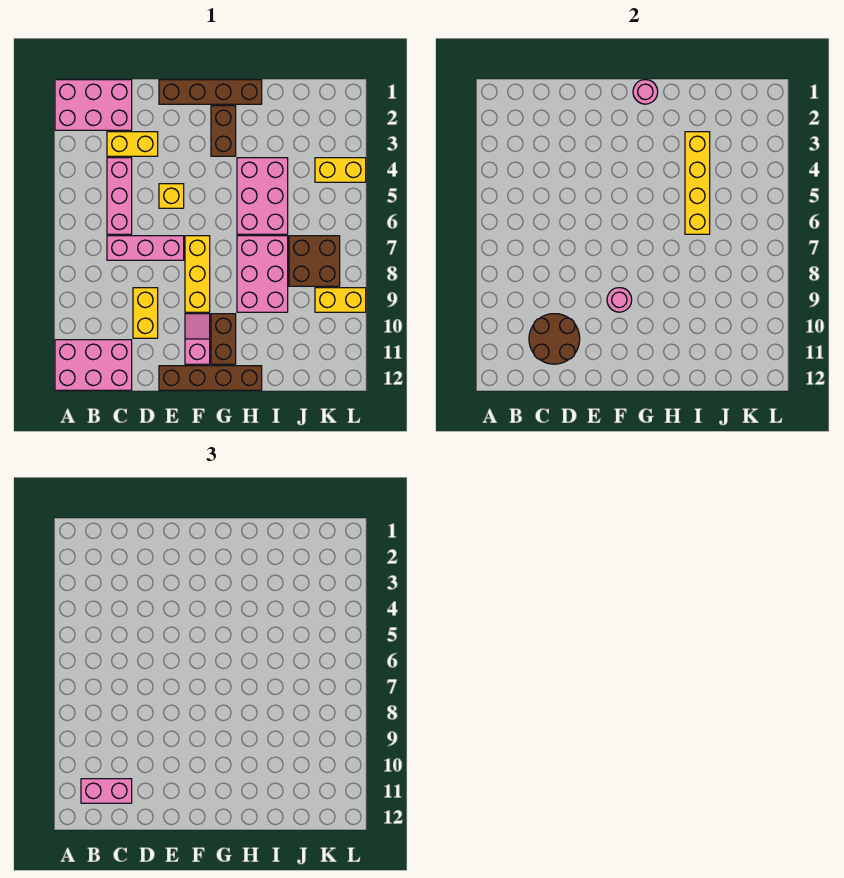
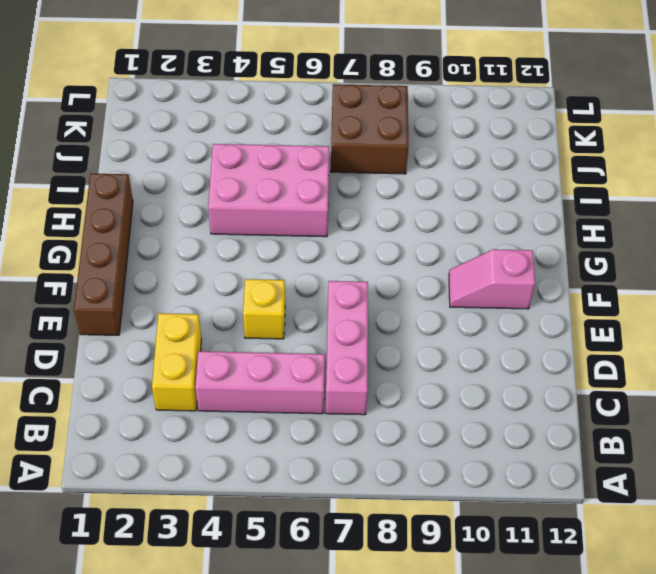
none -> pink brick A1:C2 level 1
none -> pink brick A11:C12 level 1
none -> yellow brick D9:D10 level 1

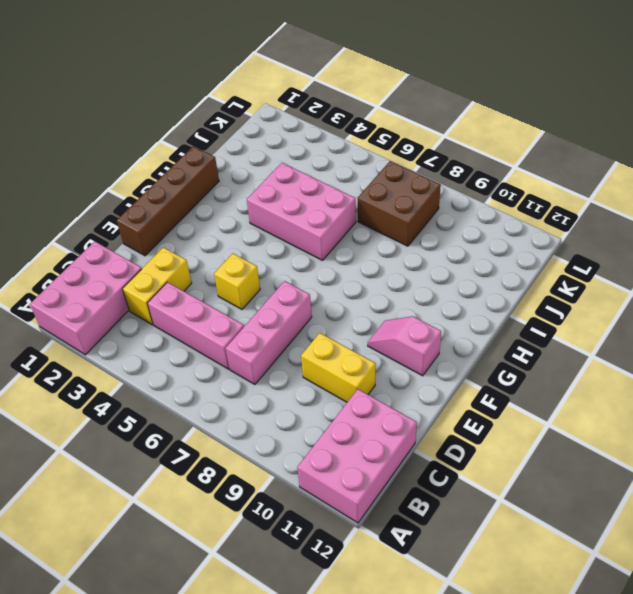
none -> brown brick E12:H12 level 1
none -> yellow brick F7:F9 level 1
none -> brown brick G2:G3 level 1

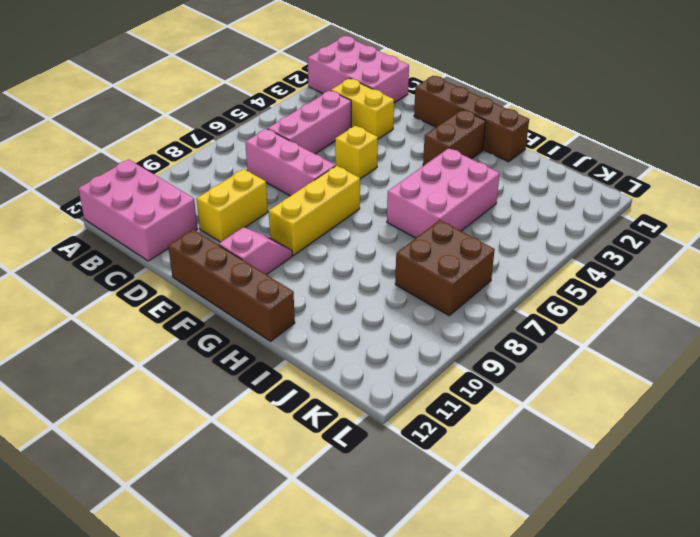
none -> brown brick G10:G11 level 1
none -> pink brick H7:I9 level 1
none -> yellow brick K4:L4 level 1

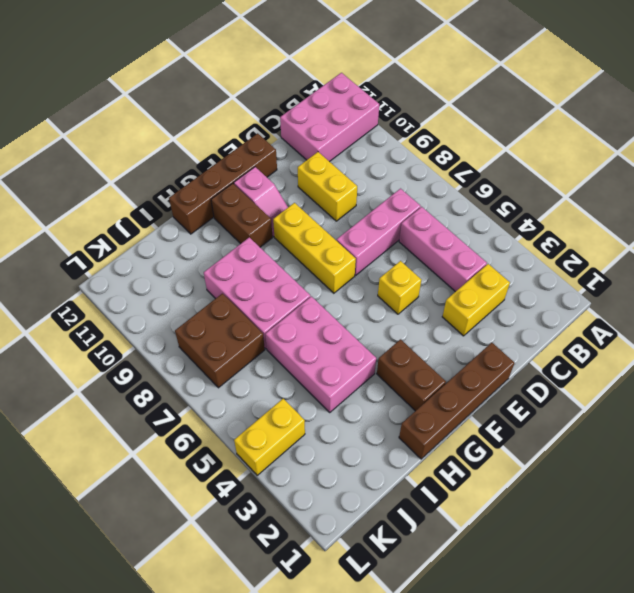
none -> pink brick A1:C2 level 1
none -> yellow brick K9:L9 level 1
none -> brown round brick C10:D11 level 2

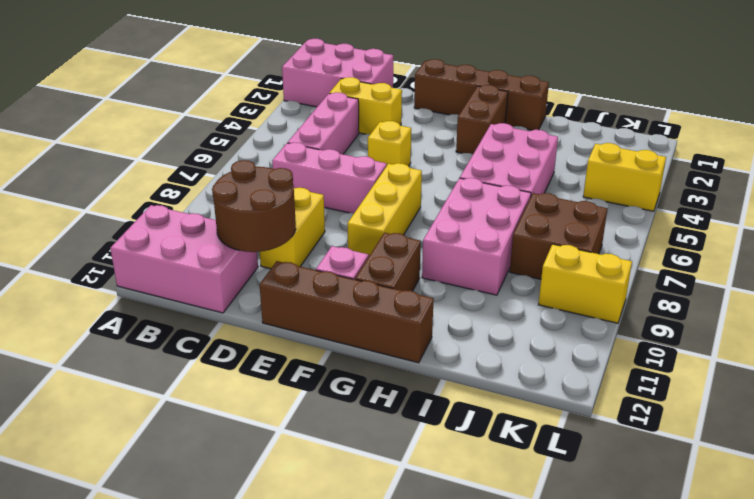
none -> pink round brick F9 level 2
none -> pink round brick G1 level 2
none -> yellow brick I3:I6 level 2

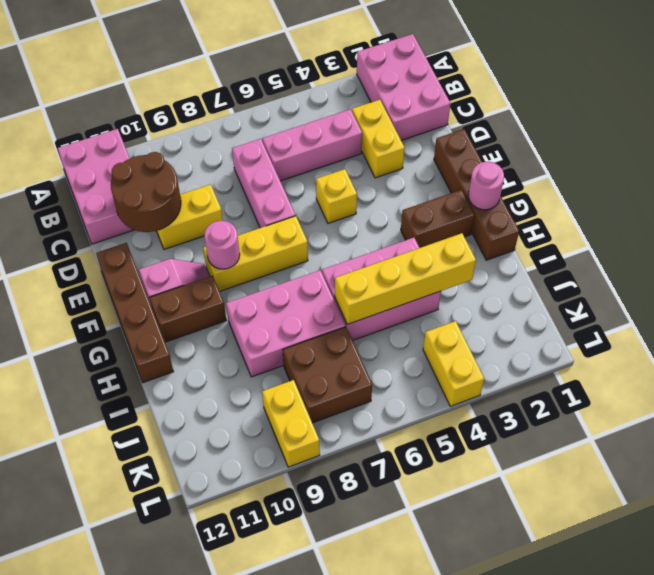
none -> pink brick B11:C11 level 3

